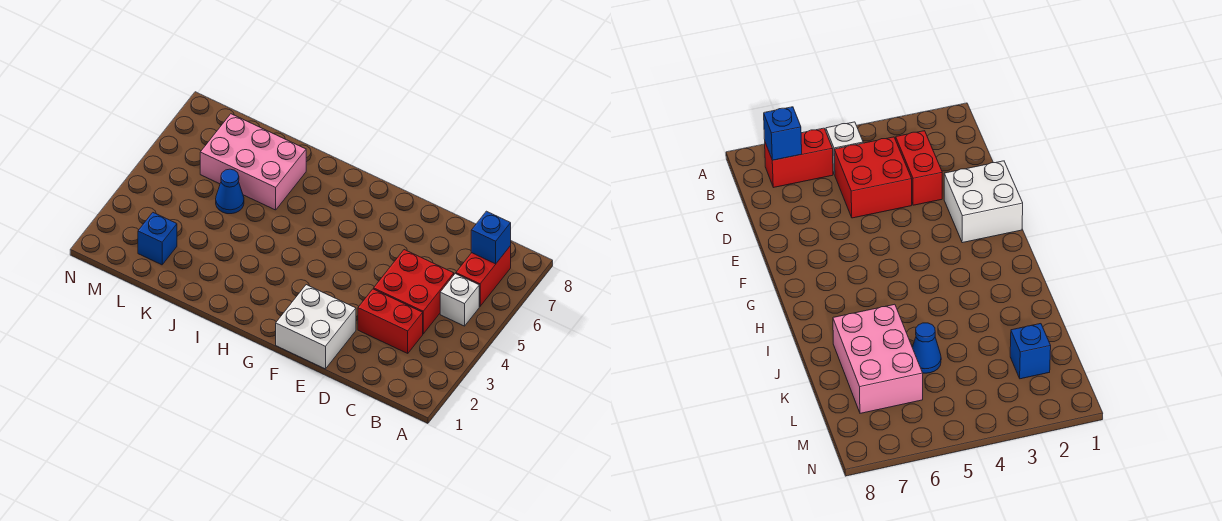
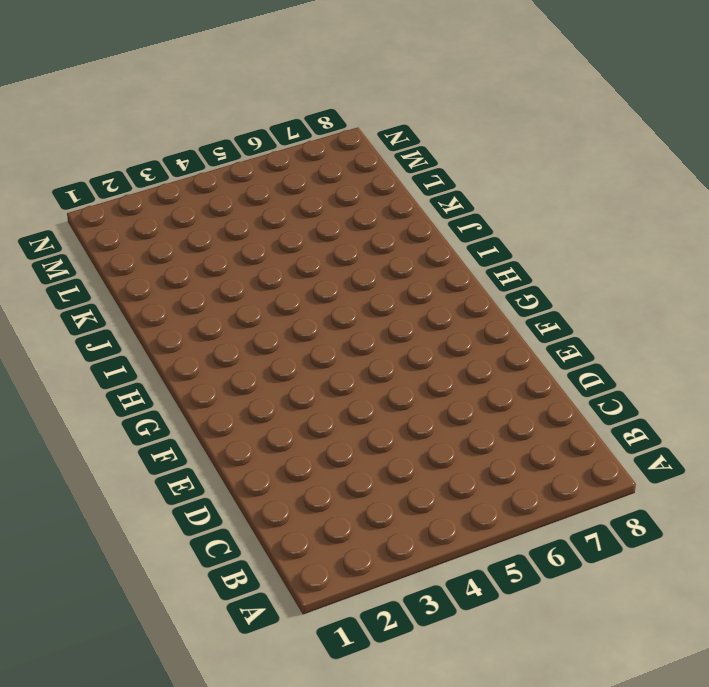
none -> white brick B5 level 1
none -> red brick B6:B7 level 1

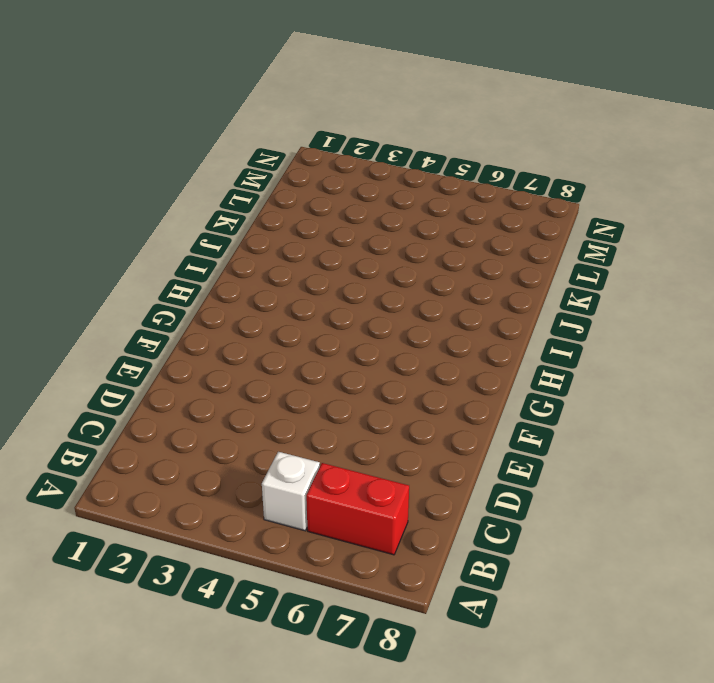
none -> red brick C3:D3 level 1
none -> red brick C4:D5 level 1

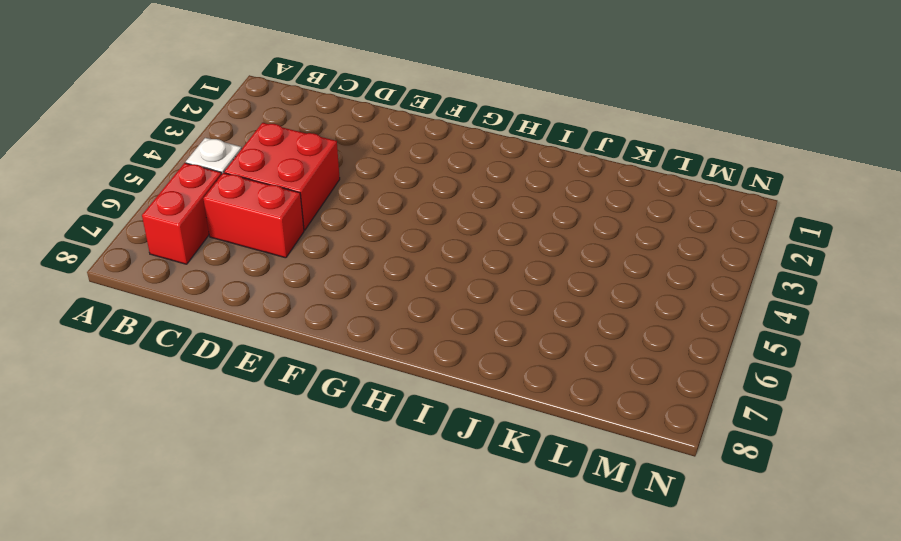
red brick C6:D6 level 1 -> red brick C3:D3 level 1
none -> white brick E1:F2 level 1
none -> pink brick J6:L7 level 1

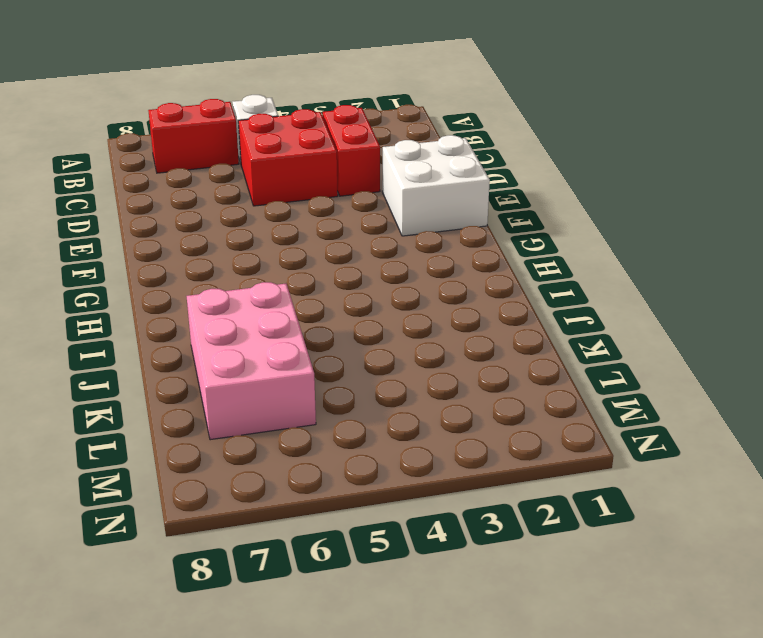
none -> blue cone K5 level 1
none -> blue brick L2 level 1

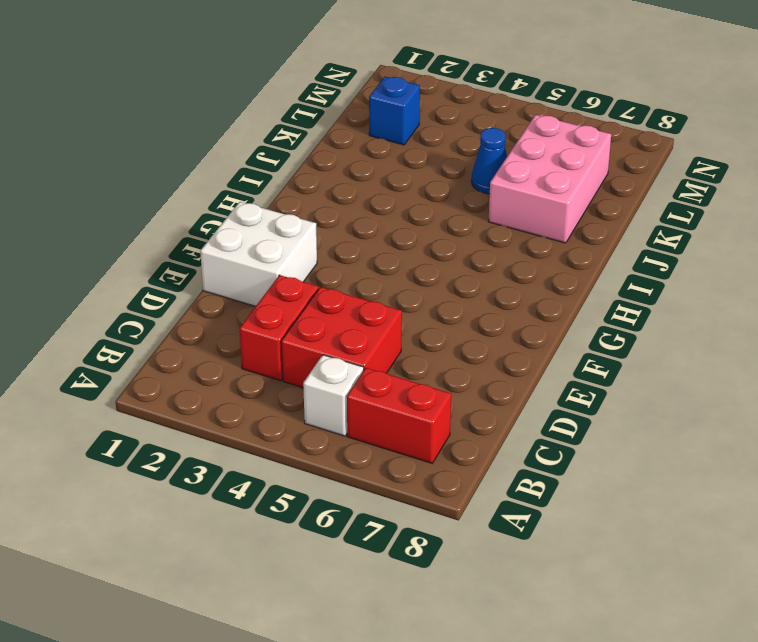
none -> blue brick B7 level 2

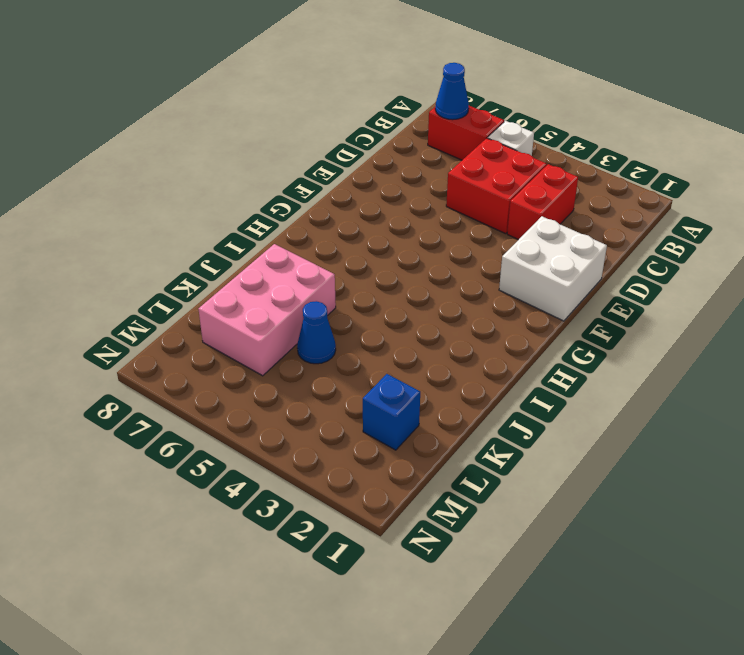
blue cone B7 level 2 -> blue brick B7 level 2

